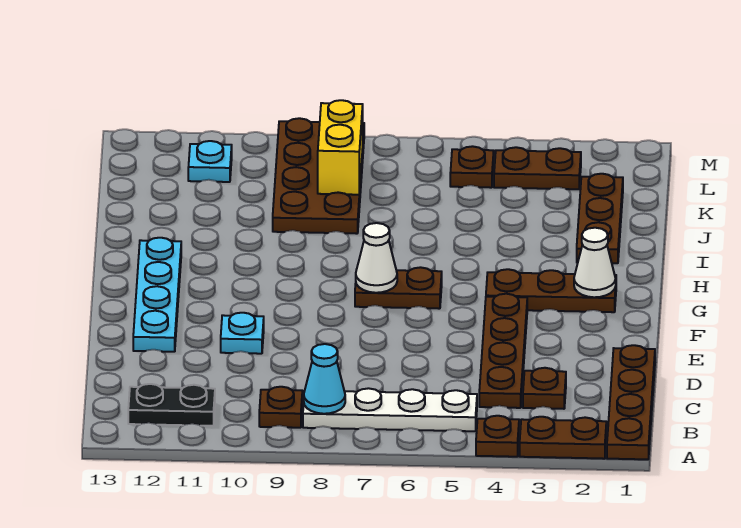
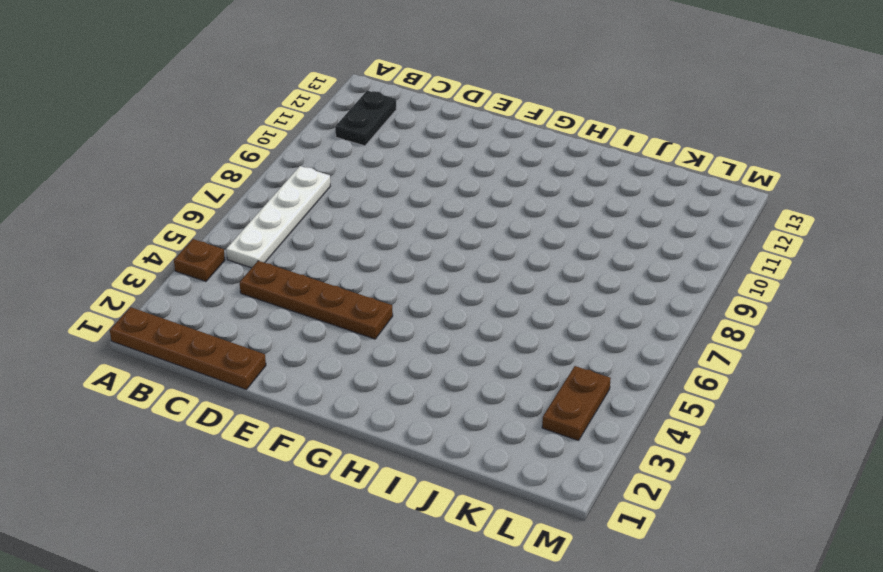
none -> brown plate A2:A3 level 1
none -> brown plate B9 level 1
none -> brown plate C3 level 1

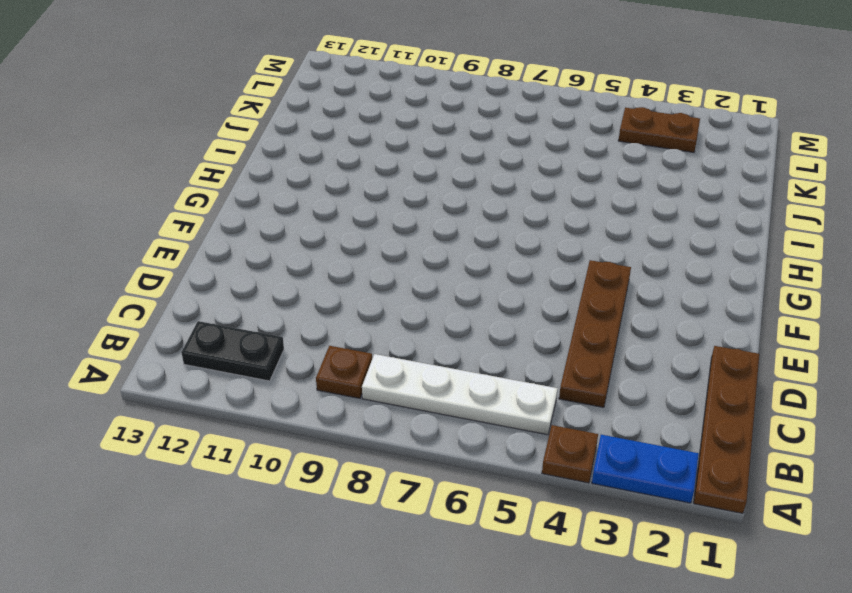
blue plate A2:A3 level 1 -> brown plate A2:A3 level 1
none -> brown plate C3 level 1
none -> cyan plate E10 level 1
none -> cyan plate E12:H12 level 1

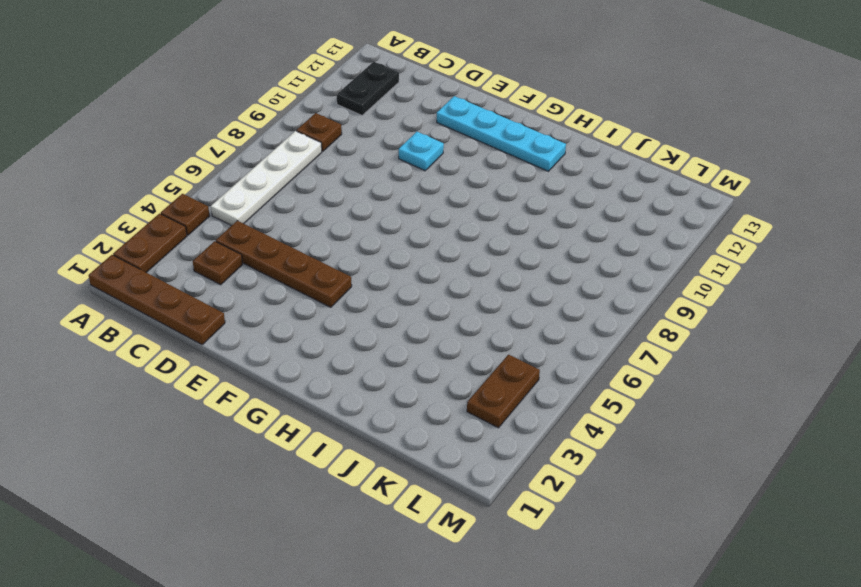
none -> brown plate G2:G4 level 1
none -> brown plate G6:G7 level 1
none -> brown plate I2:K2 level 1

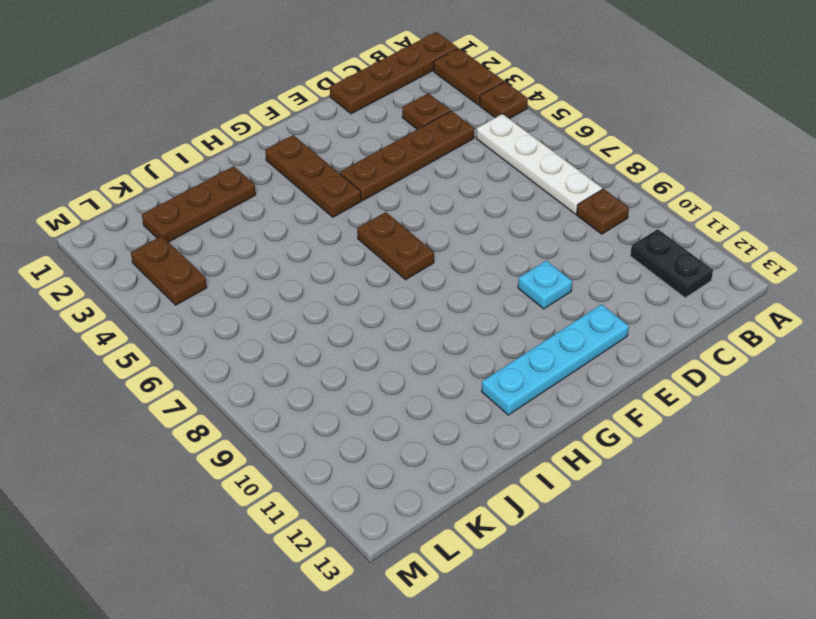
none -> brown plate J8:M9 level 1
none -> brown plate L5 level 1
none -> cyan plate L11 level 1

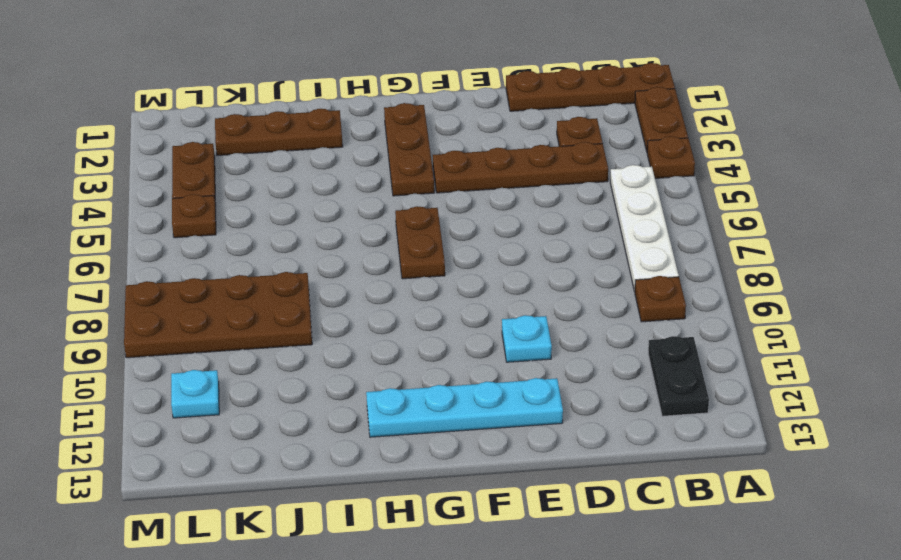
none -> cyan cone B8 level 2
none -> white cone G2 level 2
none -> white cone G7 level 2

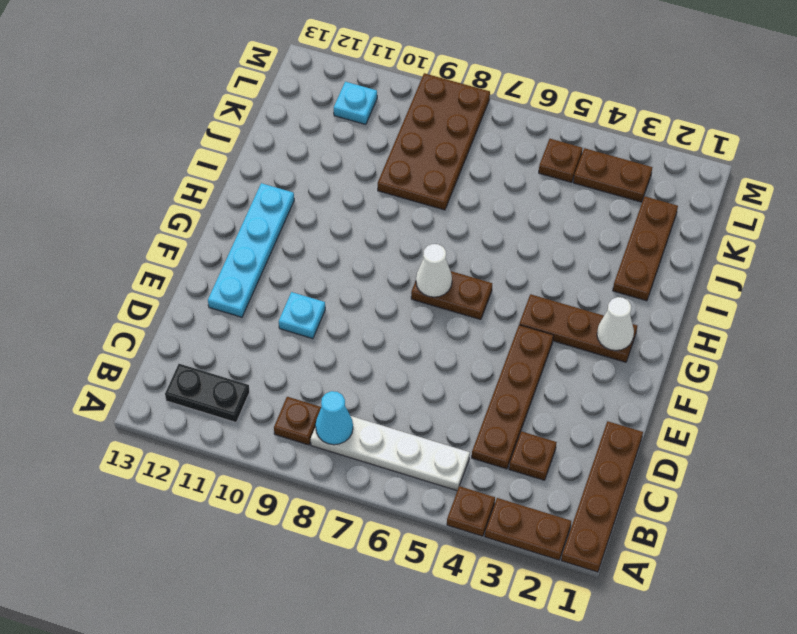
none -> yellow brick K8:L8 level 2

